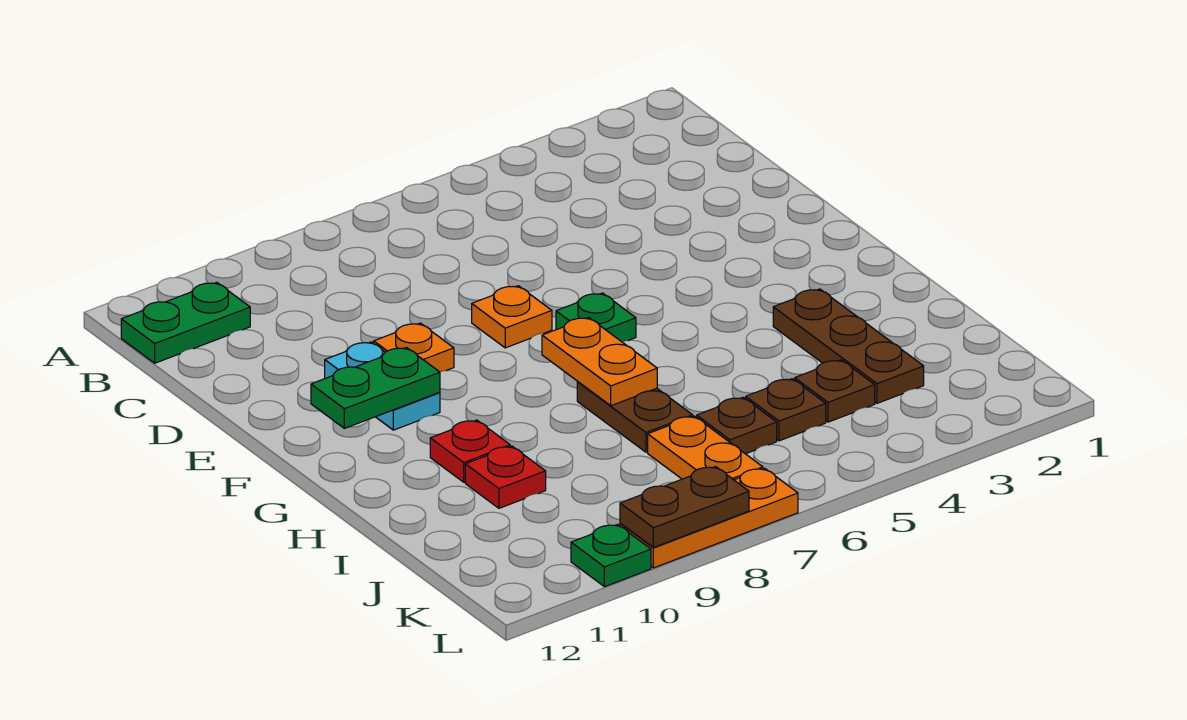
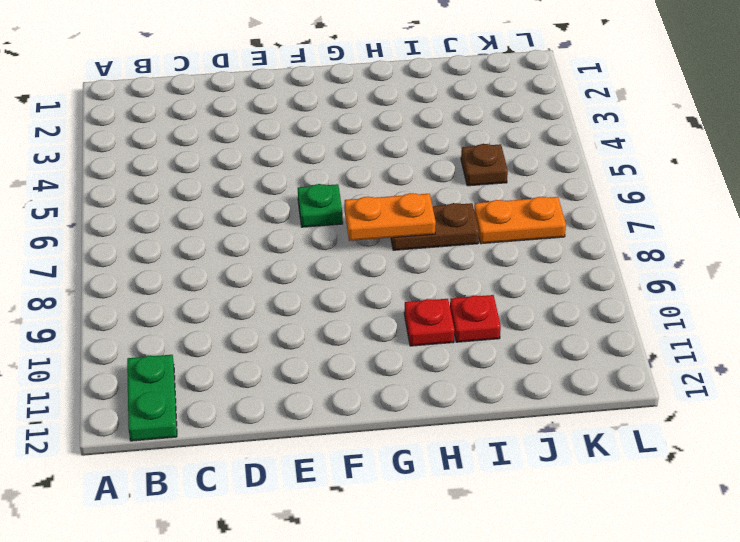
none -> orange plate E7 level 1
none -> orange plate E9 level 1
none -> cyan plate E10:F10 level 1

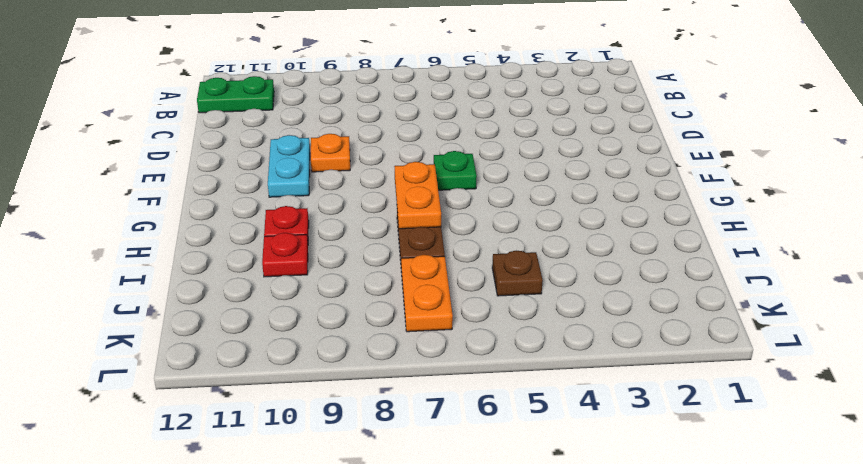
none -> orange plate E7 level 1
none -> brown plate H3:J3 level 1
none -> brown plate J4 level 1

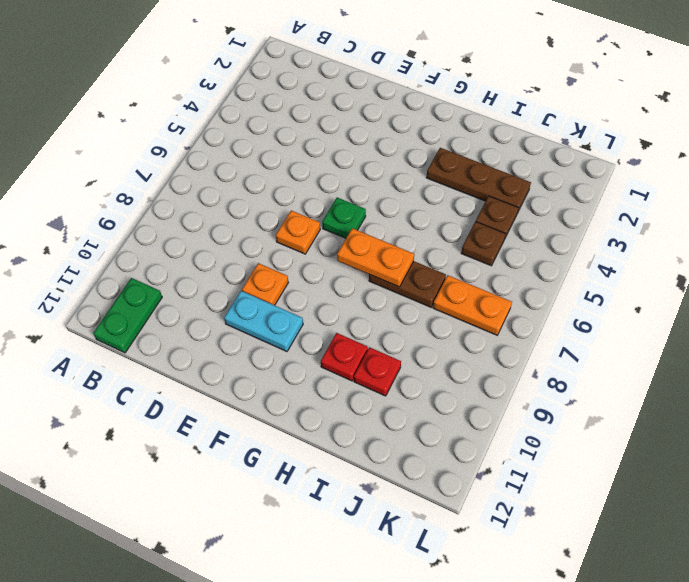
none -> brown plate J6 level 1
none -> orange plate L7:L9 level 1
none -> green plate L10 level 1

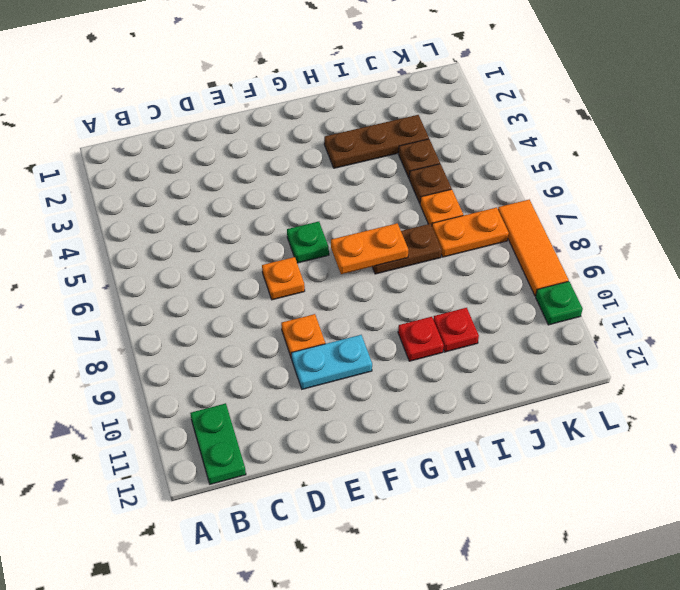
orange plate J6 level 1 -> brown plate J6 level 1
orange tile L7:L9 level 1 -> orange plate L7:L9 level 1
none -> green plate F10:F11 level 2
none -> brown plate L8:L9 level 2

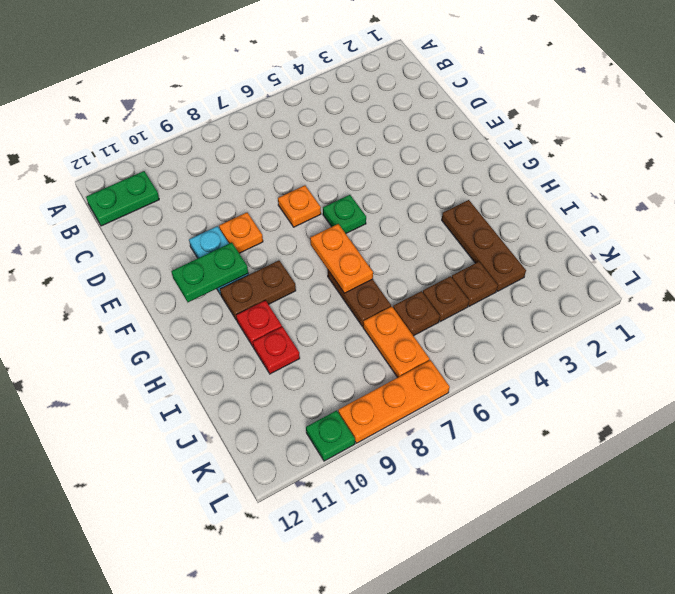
brown plate G9:G10 level 1 -> brown plate L8:L9 level 2

